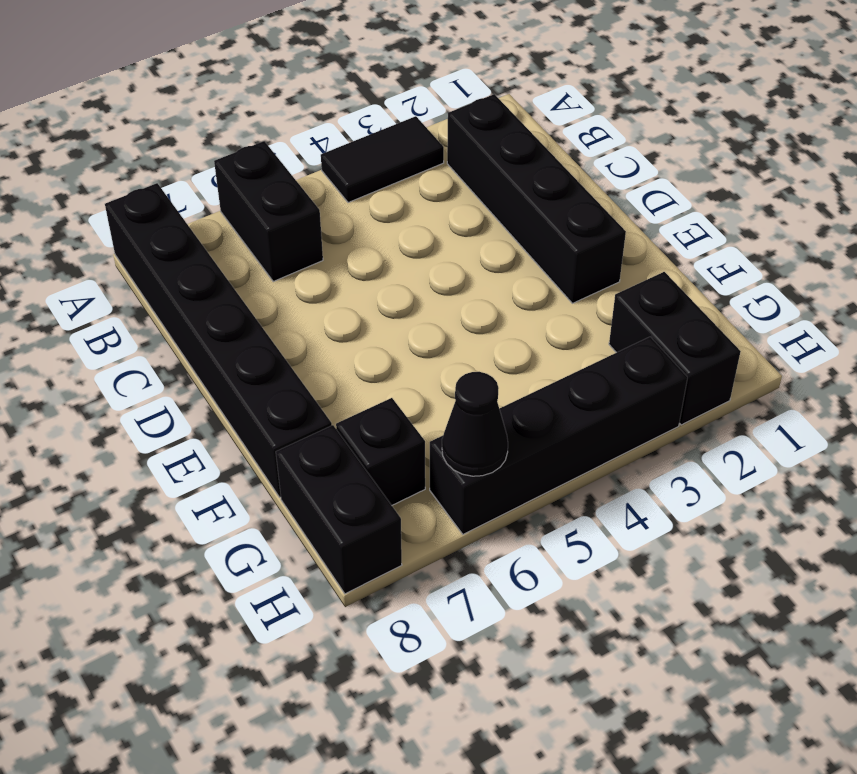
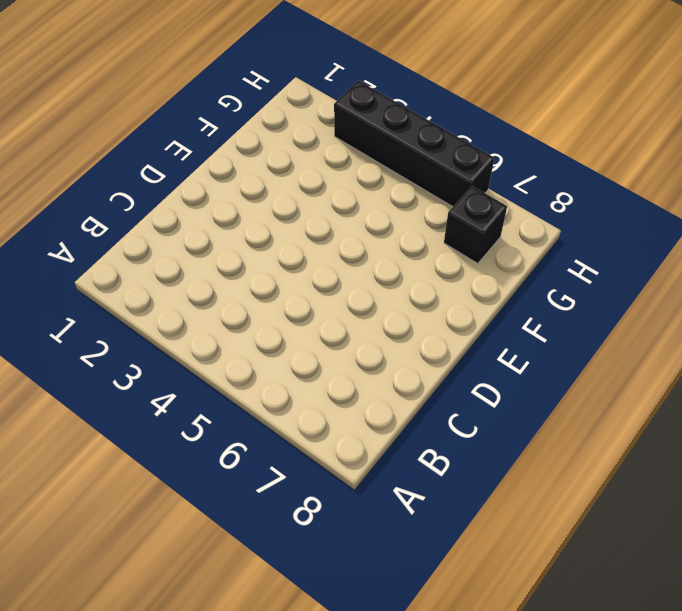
none -> black tile A3:A4 level 1
none -> black brick A6:B6 level 1

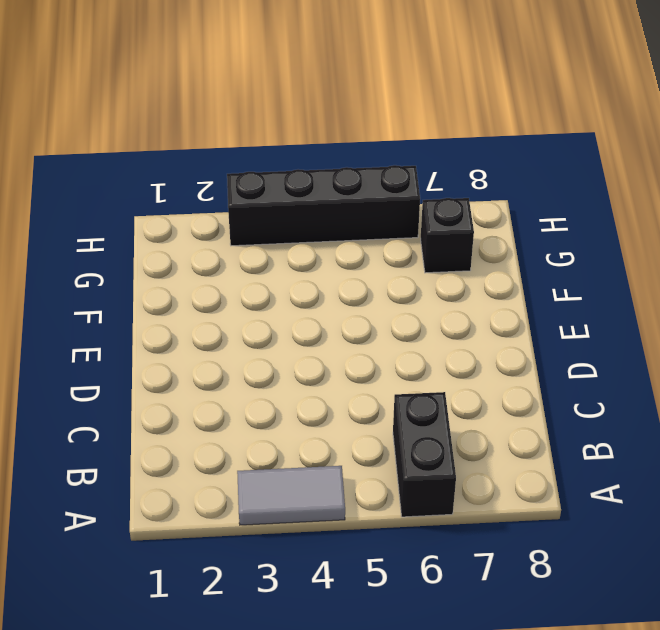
grey tile A3:A4 level 1 -> black tile A3:A4 level 1
none -> black brick A8:F8 level 1
none -> black brick B2:E2 level 1

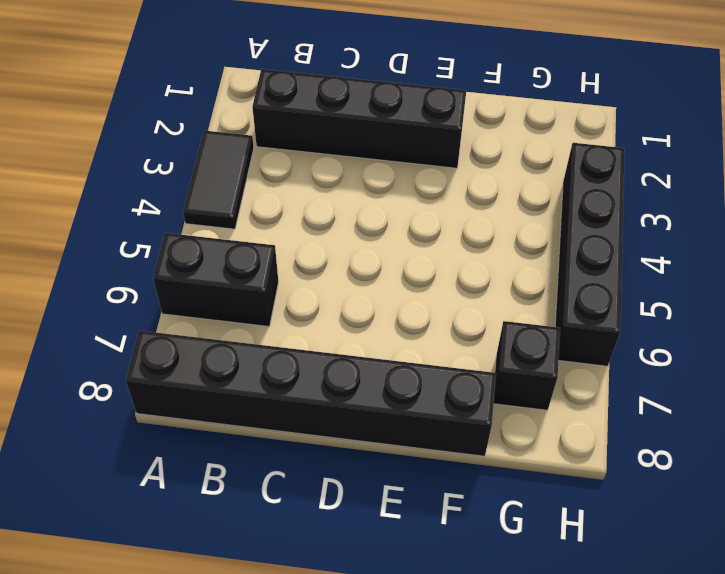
none -> black brick G2:H2 level 1
none -> black brick G8:H8 level 1

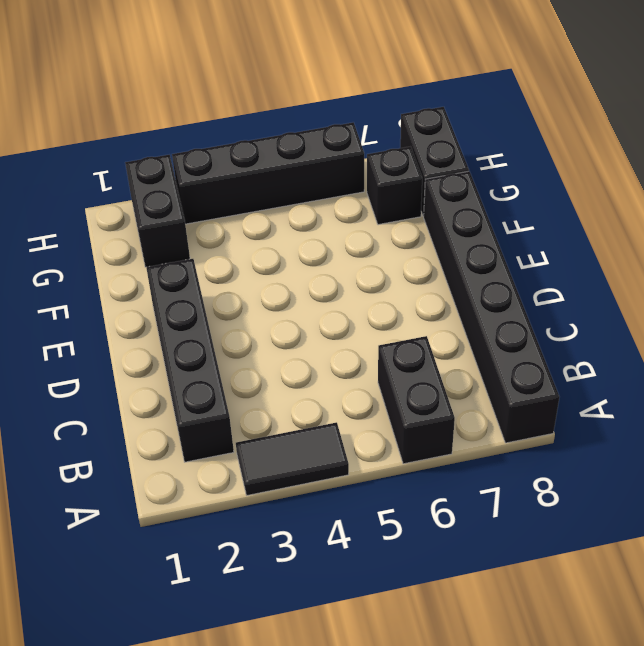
none -> black cone H6 level 2

